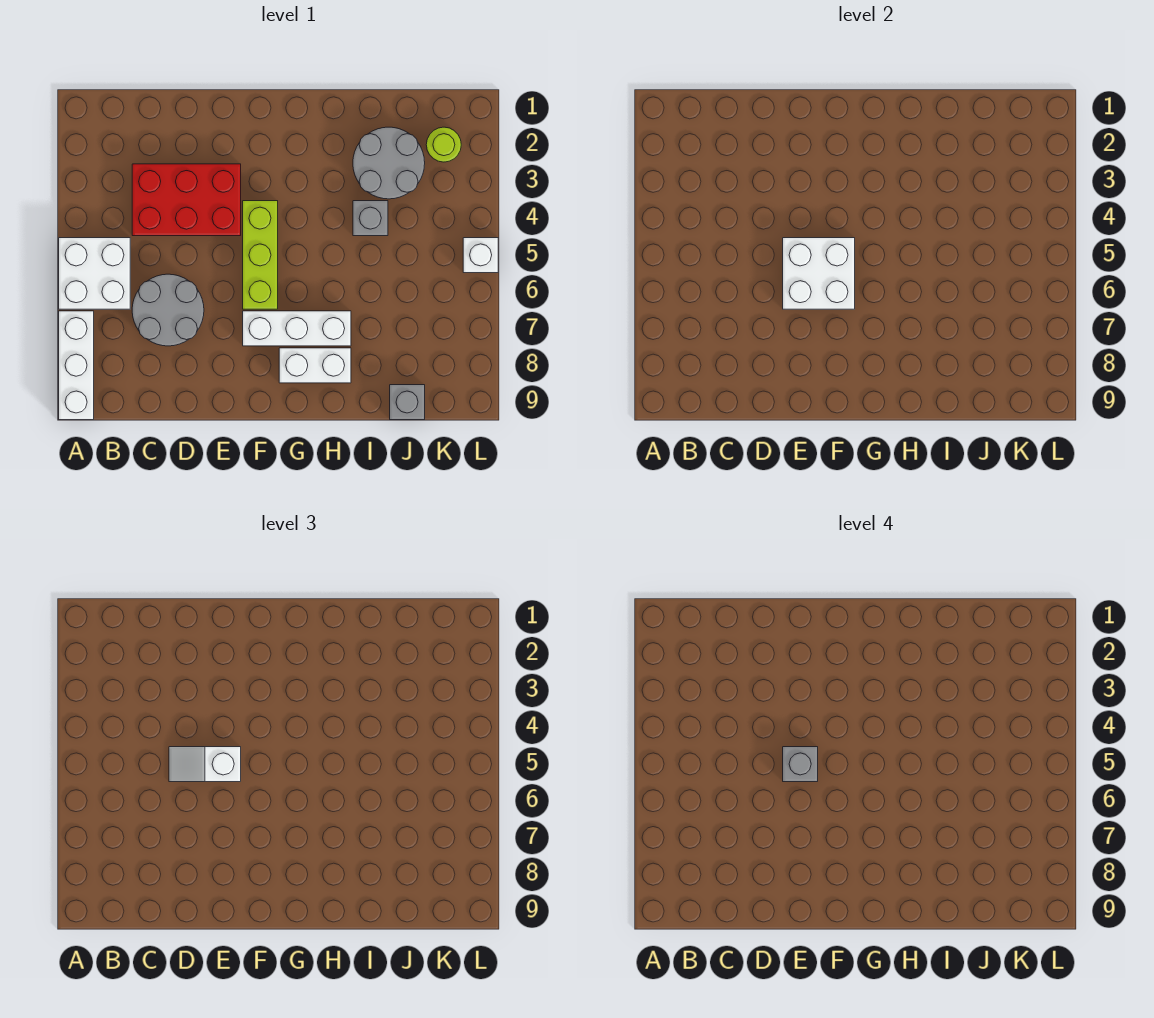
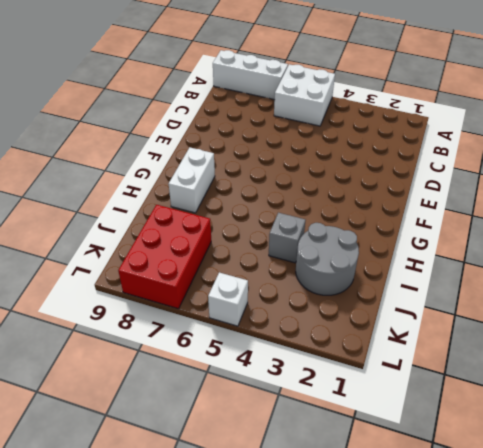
red brick J7:L8 level 1 -> red brick C3:E4 level 1
none -> grey round brick C6:D7 level 1
none -> lime brick F4:F6 level 1
none -> white brick F7:H7 level 1

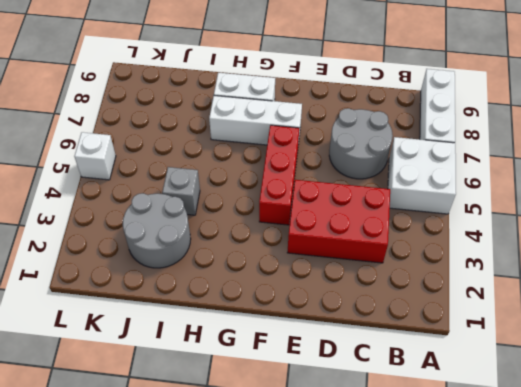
red brick F4:F6 level 1 -> lime brick F4:F6 level 1
none -> grey brick J9 level 1
none -> lime round brick K2 level 1
none -> white brick E5:F6 level 2

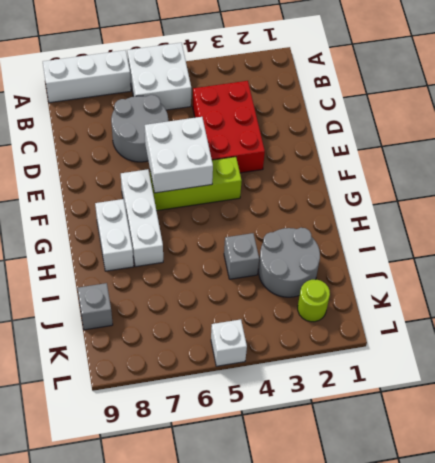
none -> white slope D5:E5 level 3 top E
none -> grey brick E5 level 4

